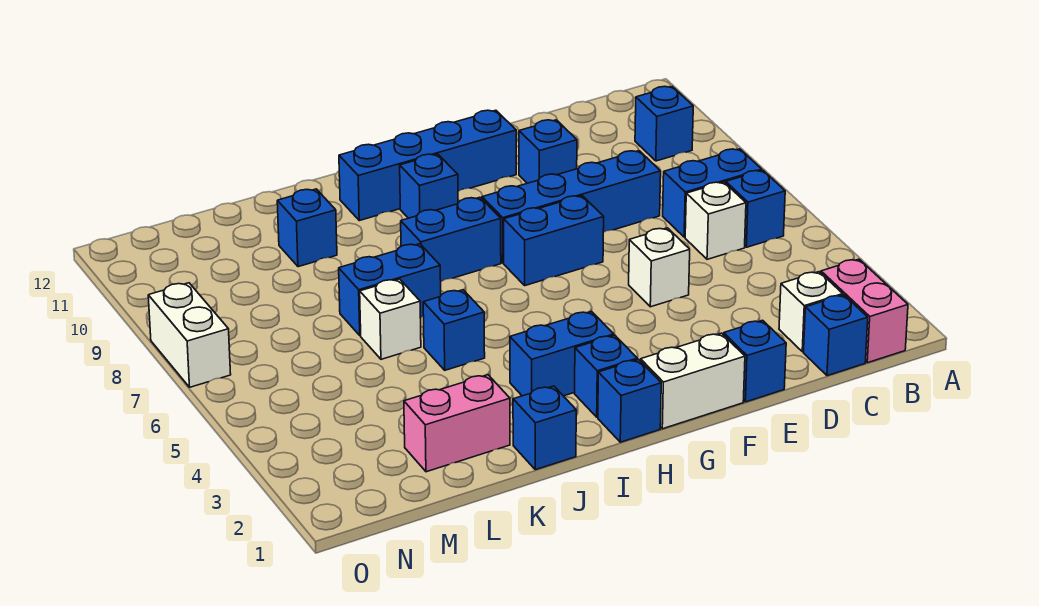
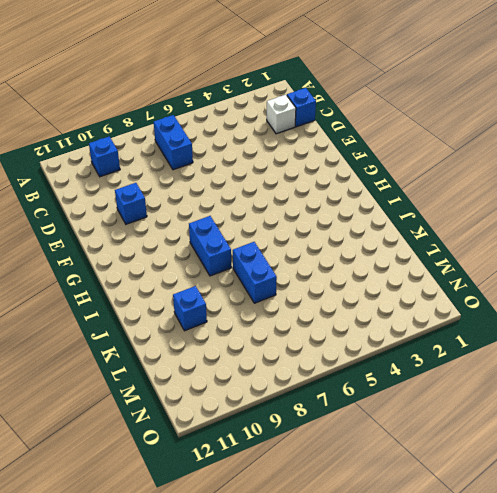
none -> pink brick B1:B2 level 1
none -> blue brick B6 level 1
none -> white brick C6 level 1

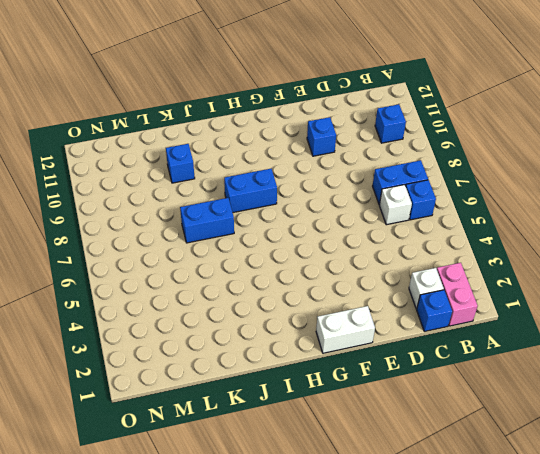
none -> blue brick D8:G8 level 1
none -> blue brick E1 level 1
none -> white brick E5 level 1

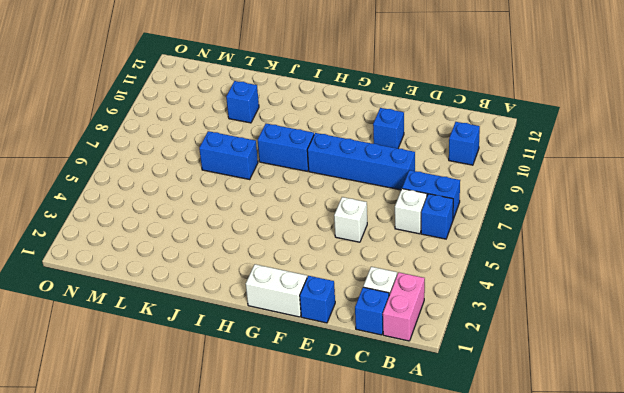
none -> blue brick F7:G7 level 1
none -> blue brick F11:I11 level 1
none -> blue brick H1 level 1

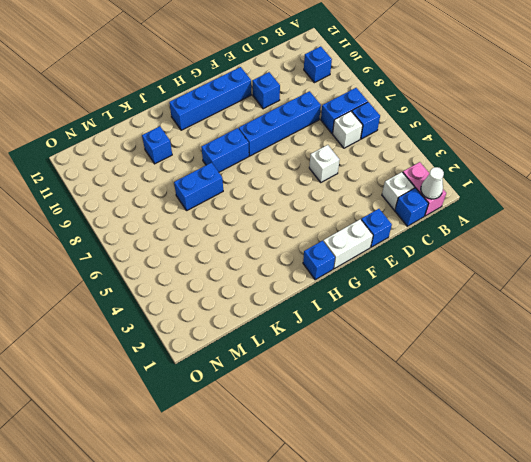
white cone B1 level 2 -> none
none -> blue brick F7:G7 level 1
none -> blue brick H2 level 1
none -> blue brick H3:I3 level 1

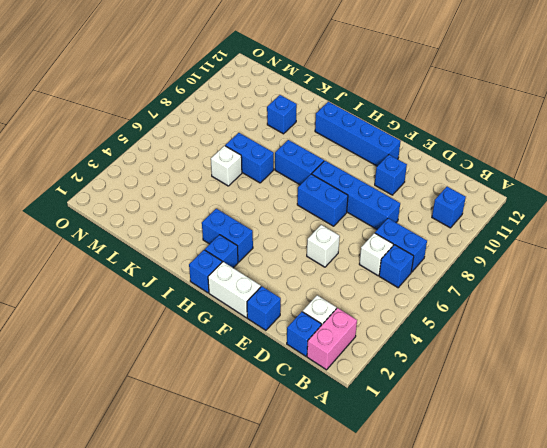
none -> blue brick H10 level 1
none -> blue brick J1 level 1
none -> blue brick J5 level 1

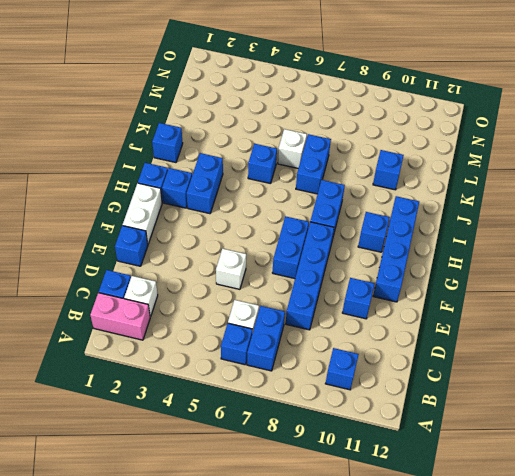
none -> pink brick K2:L2 level 1
none -> white brick O7:O8 level 1

